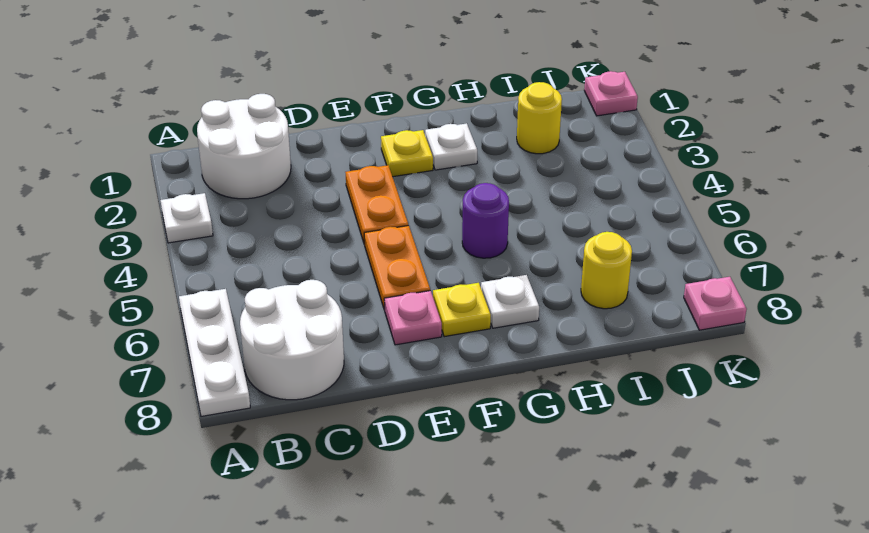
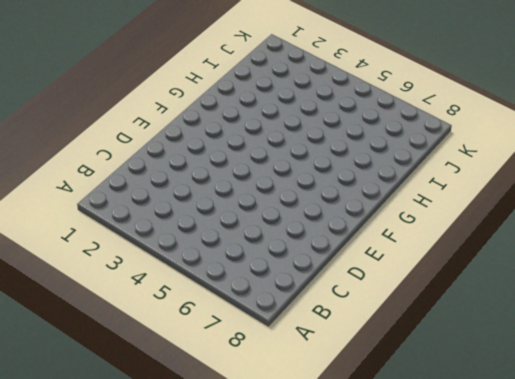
none -> white plate A3 level 1
none -> white plate A6:A8 level 1
none -> white round brick B1:C2 level 1

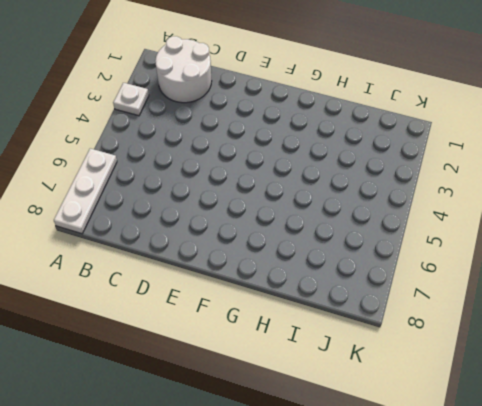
none -> white round brick B7:C8 level 1
none -> orange plate E3:E4 level 1
none -> orange plate E5:E6 level 1

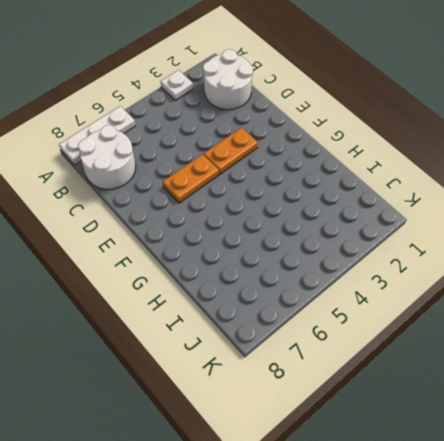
none -> pink plate E7 level 1
none -> yellow plate F2 level 1
none -> yellow plate F7 level 1

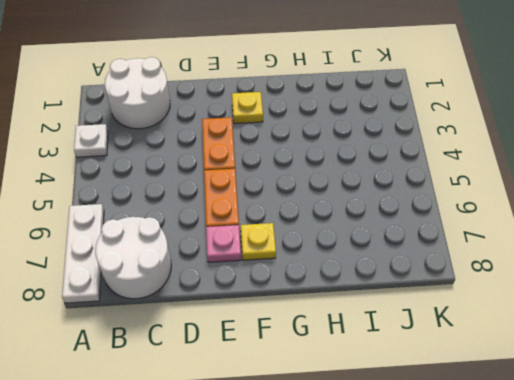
none -> white plate G2 level 1
none -> purple round brick G5 level 1
none -> white plate G7 level 1

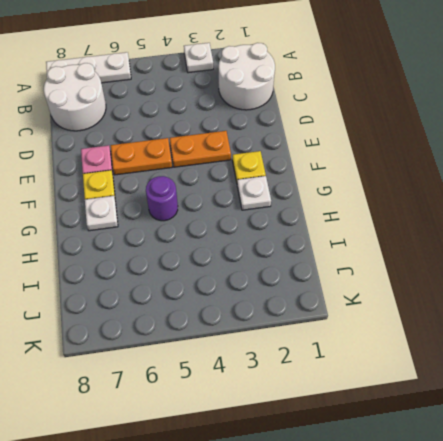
none -> yellow round brick I2 level 1
none -> yellow round brick I7 level 1
none -> pink plate K1 level 1

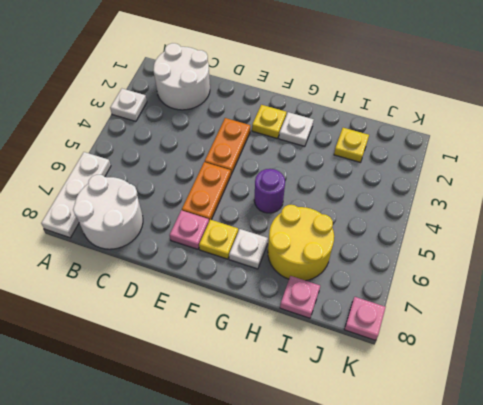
yellow round brick H6:I7 level 1 -> yellow round brick I7 level 1
yellow plate I2 level 1 -> yellow round brick I2 level 1
pink plate I8 level 1 -> pink plate K1 level 1

